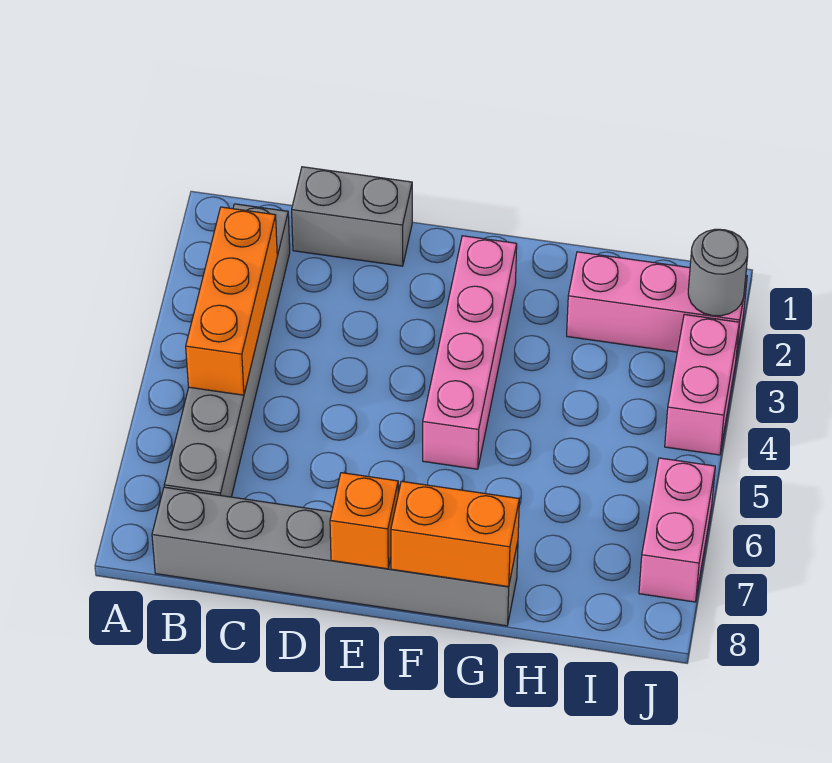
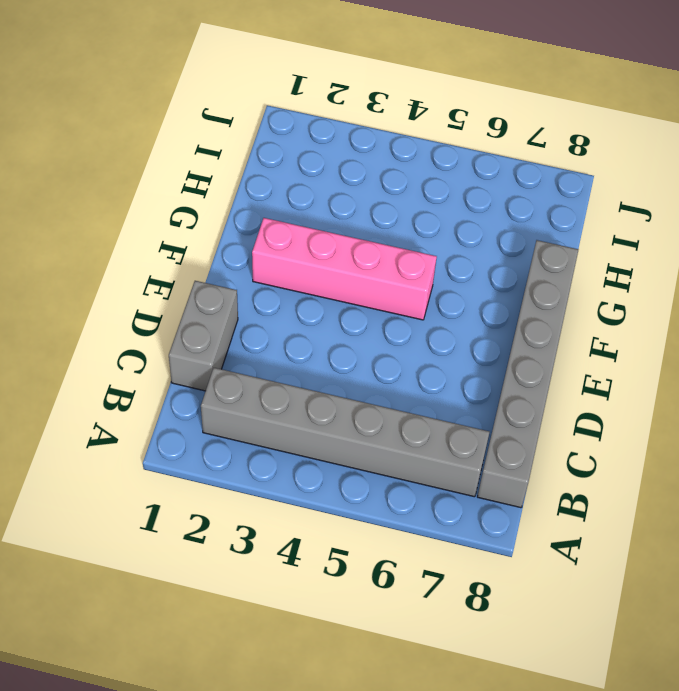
none -> pink brick H2:J2 level 1
none -> pink brick J3:J4 level 1

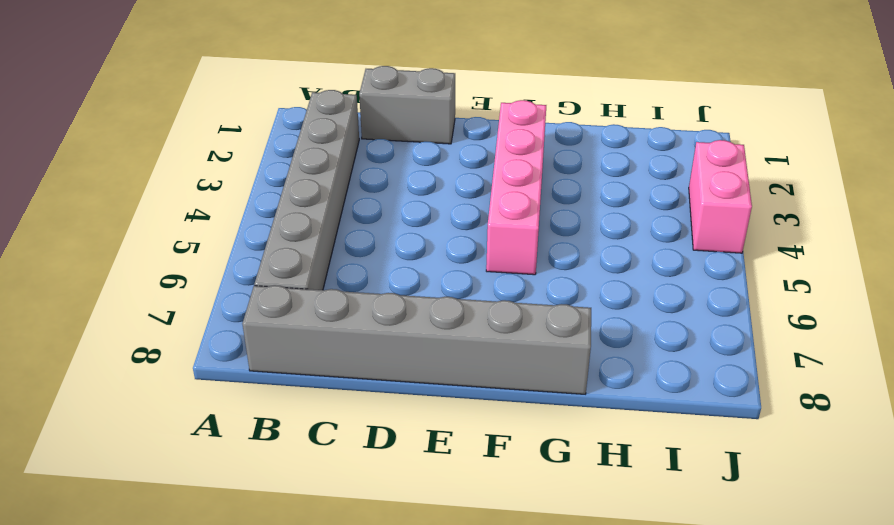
none -> pink brick H2:J2 level 1
none -> pink brick J6:J7 level 1

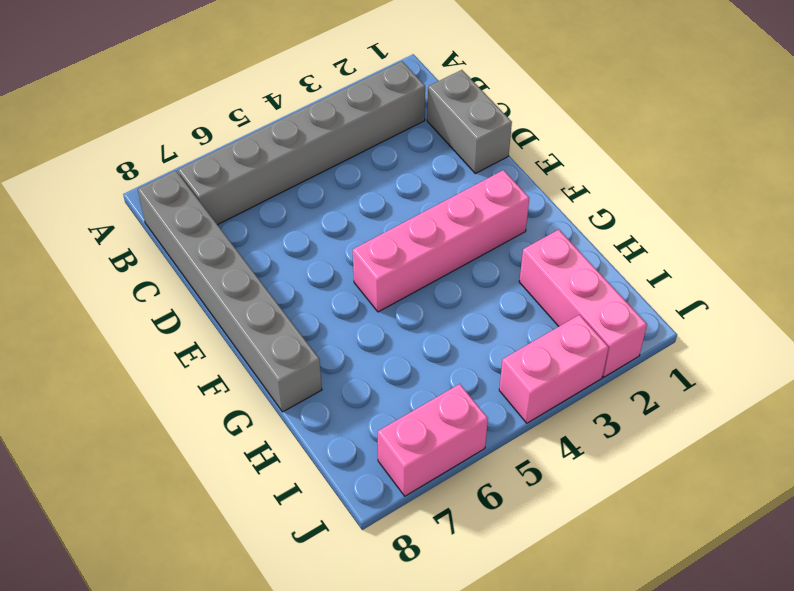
none -> orange brick B3:B5 level 2
none -> orange brick E8 level 2

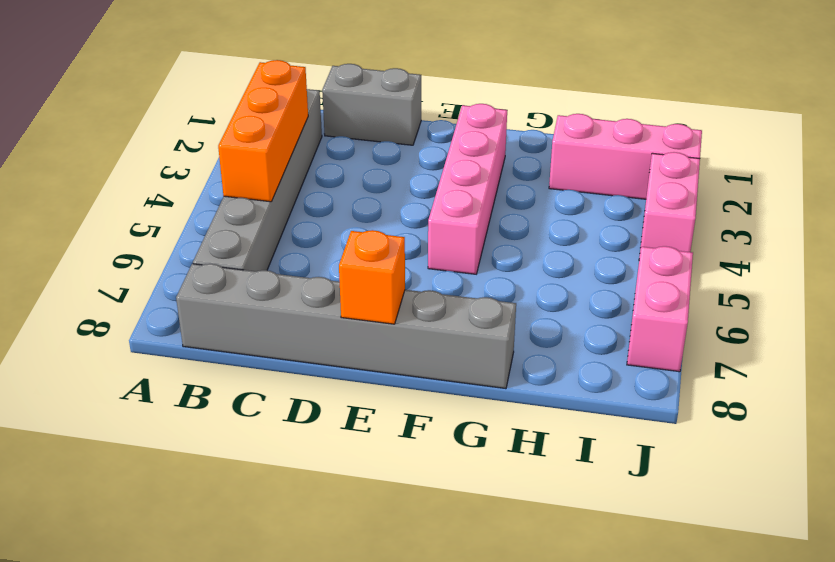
none -> orange brick F8:G8 level 2
none -> grey round brick J2 level 2

